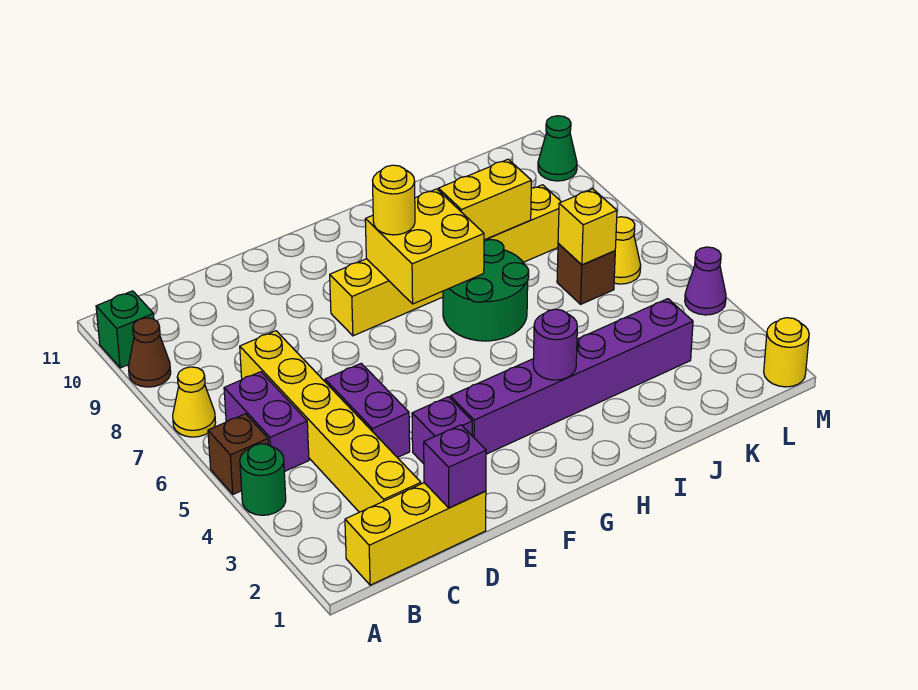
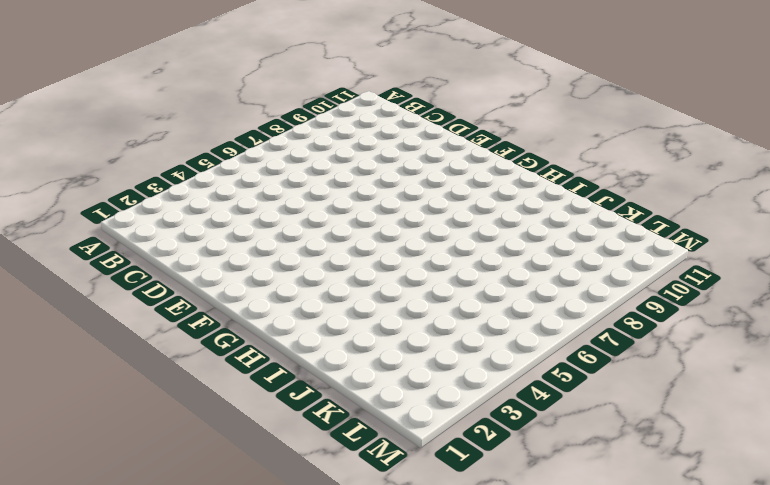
none -> green round brick A4 level 1
none -> brown brick A5 level 1
none -> yellow cone A7 level 1

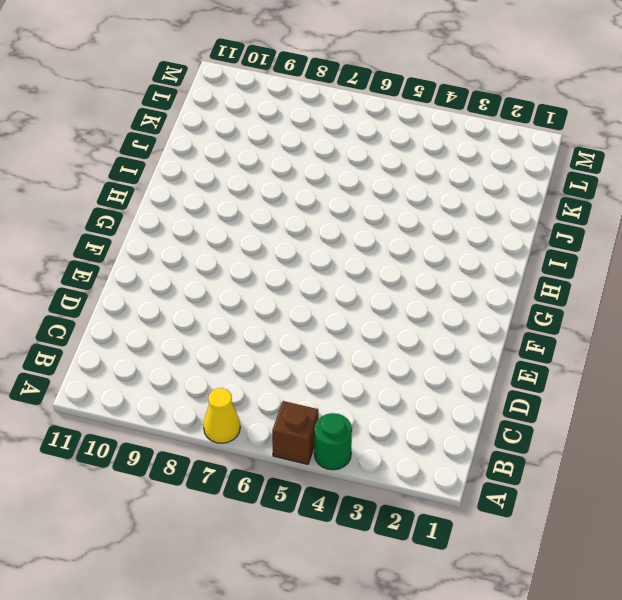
none -> brown cone A9 level 1
none -> green brick A10 level 1
none -> yellow brick B1:D1 level 1

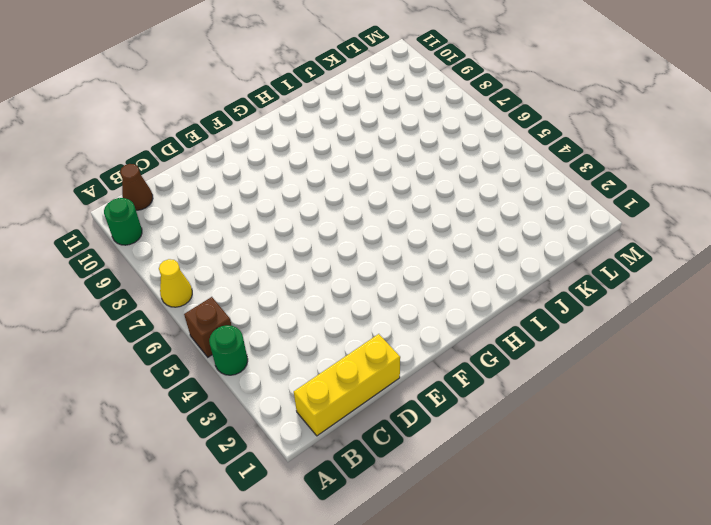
green round brick A10 level 1 -> green brick A10 level 1
brown cone B11 level 1 -> brown cone A9 level 1
none -> purple brick B5:B6 level 1
none -> yellow brick C2:C7 level 1
none -> purple brick D4:D5 level 1

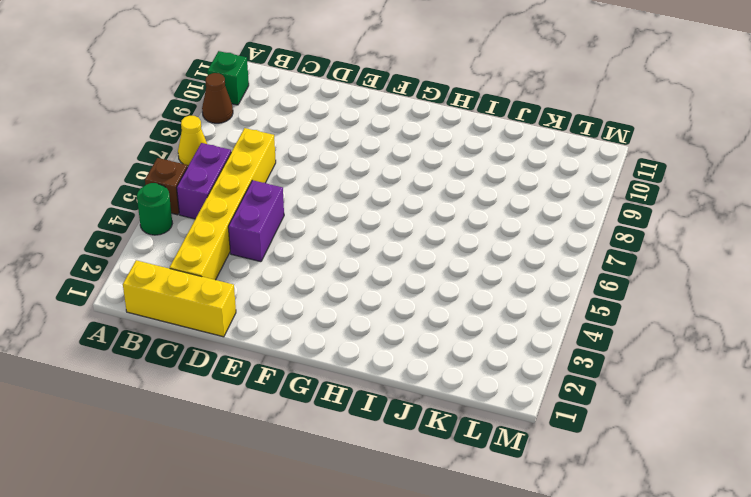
none -> purple brick E3 level 1
none -> purple brick F3:K3 level 1
none -> yellow brick F8:K8 level 1

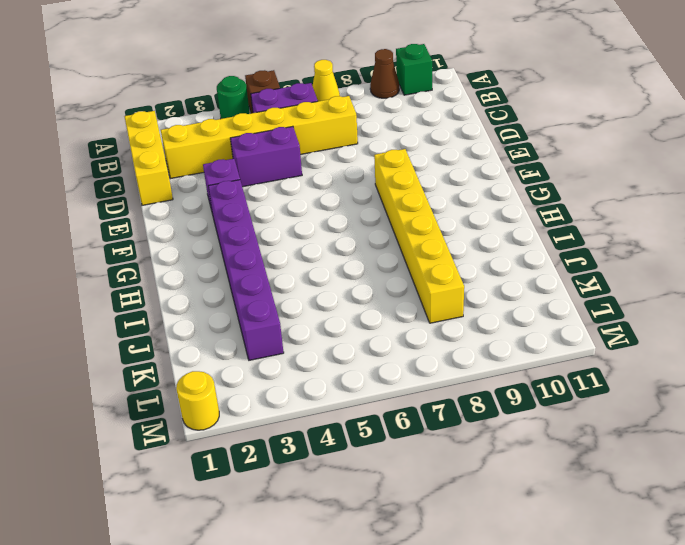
none -> green round brick H6:I7 level 1
none -> brown brick K6 level 1
none -> yellow cone L6 level 1

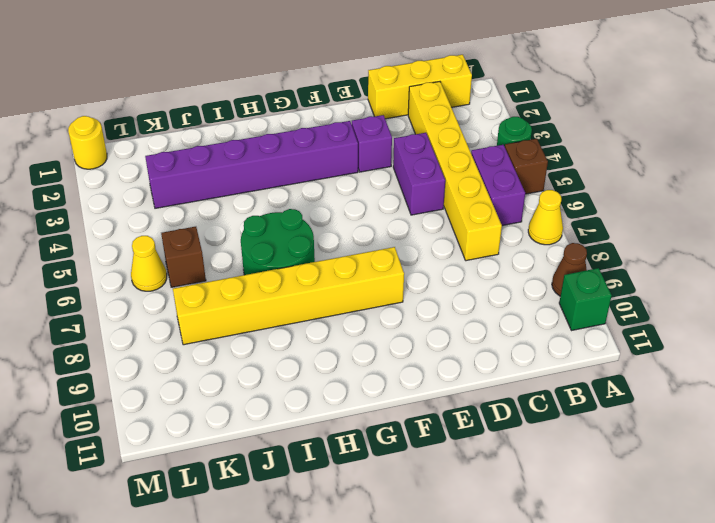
none -> purple cone M4 level 1
none -> green cone M10 level 1
none -> purple brick D1 level 2

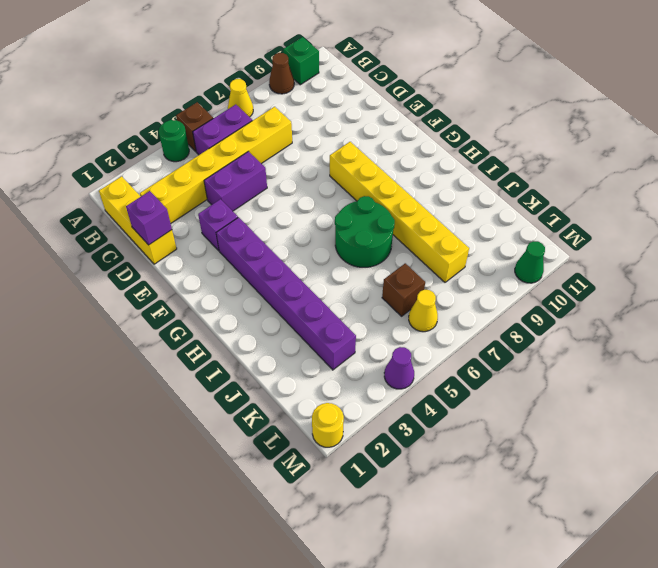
none -> yellow brick G7:H8 level 2
none -> purple round brick H3 level 2
none -> yellow brick I8:J8 level 2

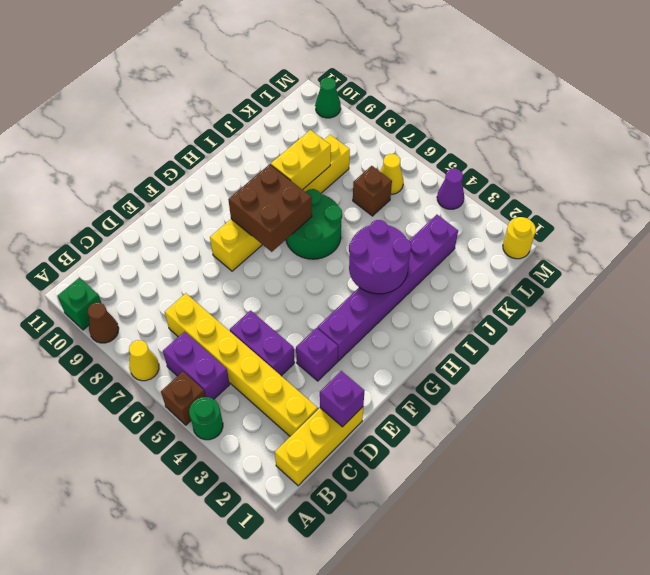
brown brick G7:H8 level 2 -> yellow brick G7:H8 level 2
purple round brick H3:I4 level 2 -> purple round brick H3 level 2
none -> yellow brick K6 level 2
none -> yellow round brick G8 level 3

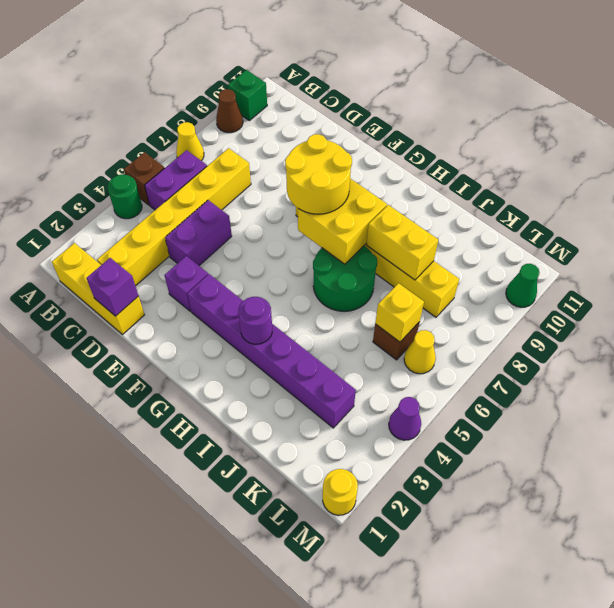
yellow round brick F7:G8 level 3 -> yellow round brick G8 level 3

